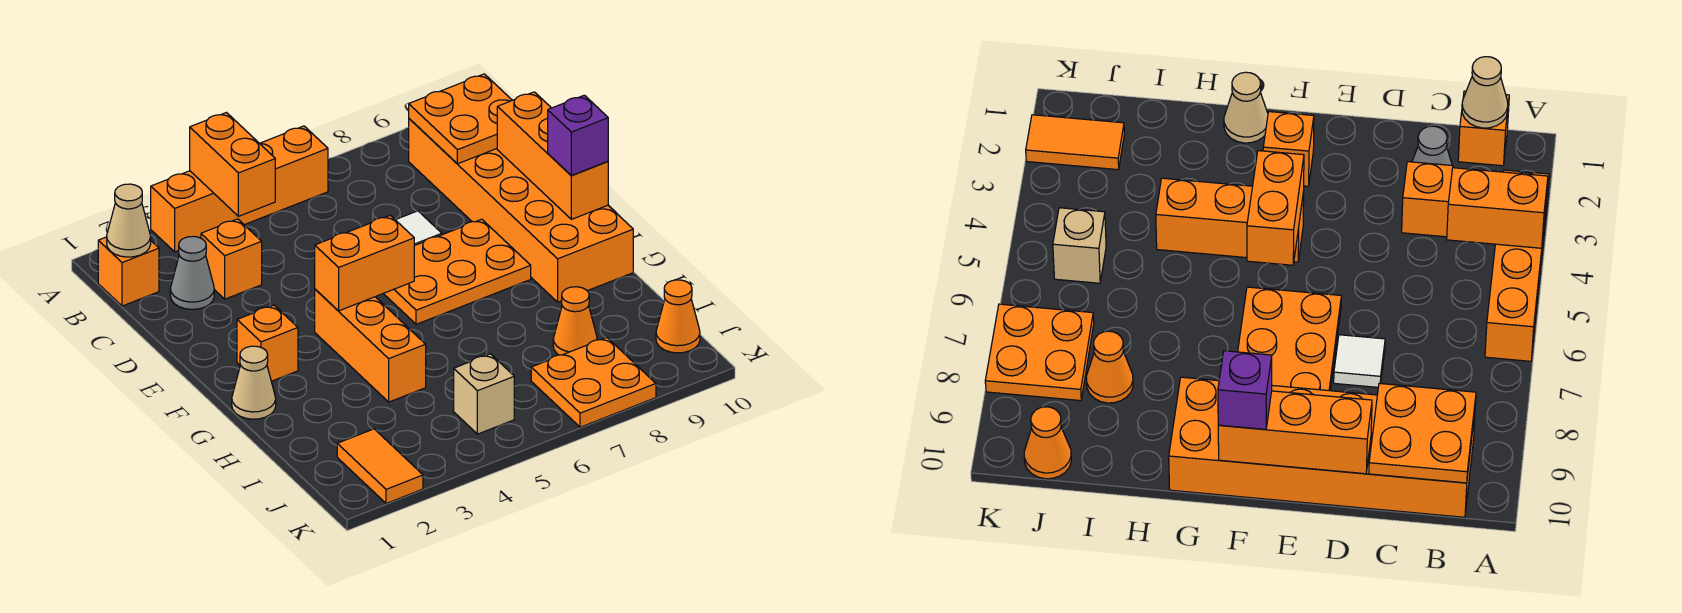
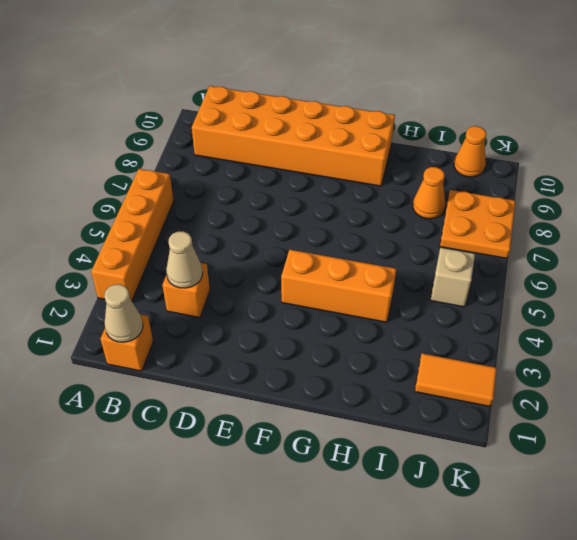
tan cone C3 level 2 -> tan cone G1 level 1
none -> grey cone C2 level 1
none -> white tile D7 level 1
none -> orange plate E6:F8 level 1

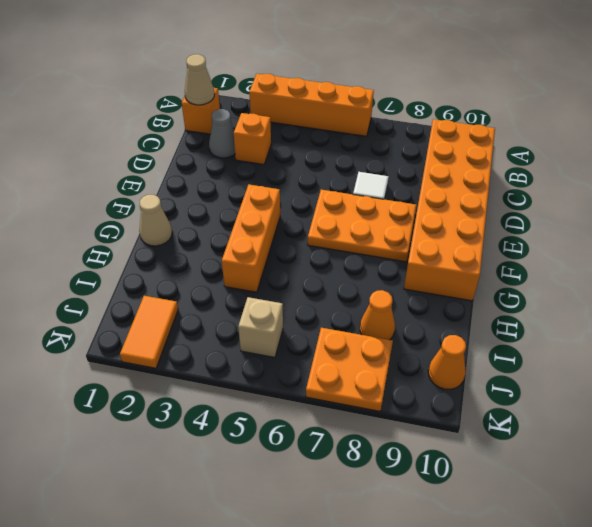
none -> orange brick F2 level 1
none -> orange brick A4:B4 level 2
none -> orange plate B9:C10 level 2

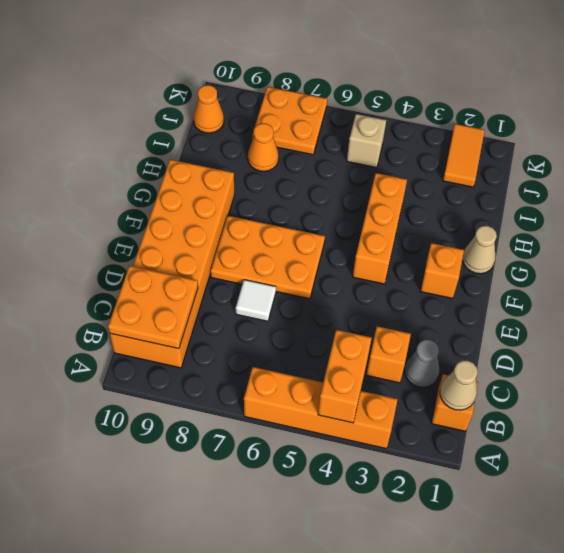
none -> orange brick D10:F10 level 2
none -> orange brick F4:F5 level 2
none -> purple brick F10 level 3

